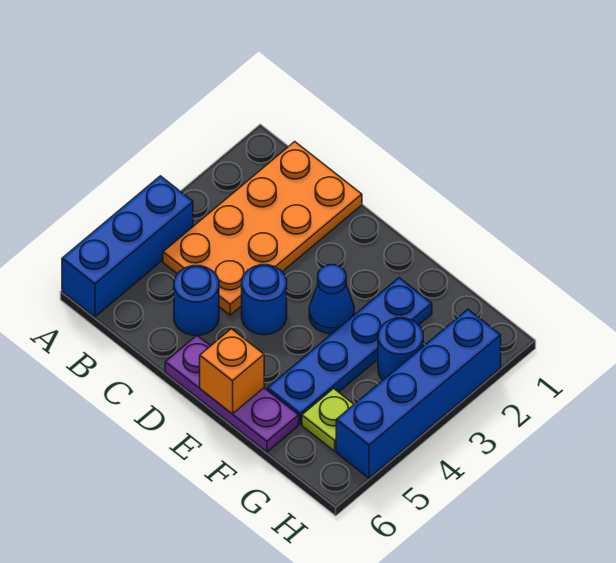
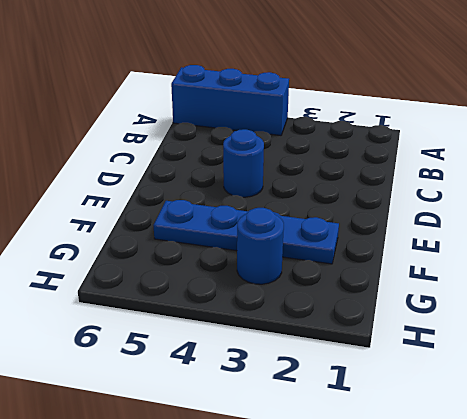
none -> orange plate B1:C4 level 1
none -> blue round brick C5 level 1

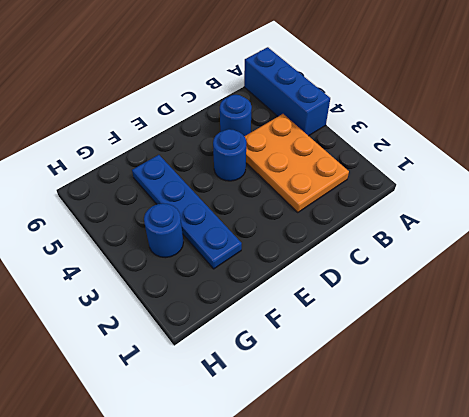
orange plate B2:C4 level 1 -> orange plate B1:C4 level 1
none -> purple plate D6:F6 level 1
none -> blue cone E3 level 1

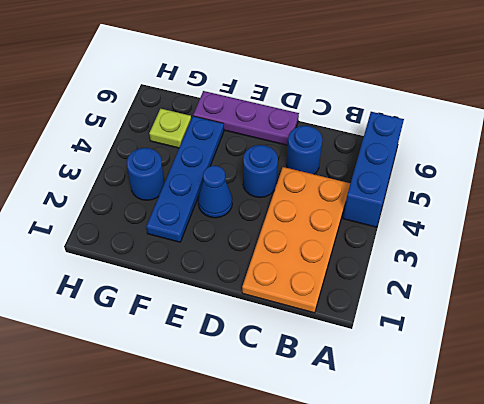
none -> blue brick H2:H5 level 1
none -> orange brick E6 level 2

